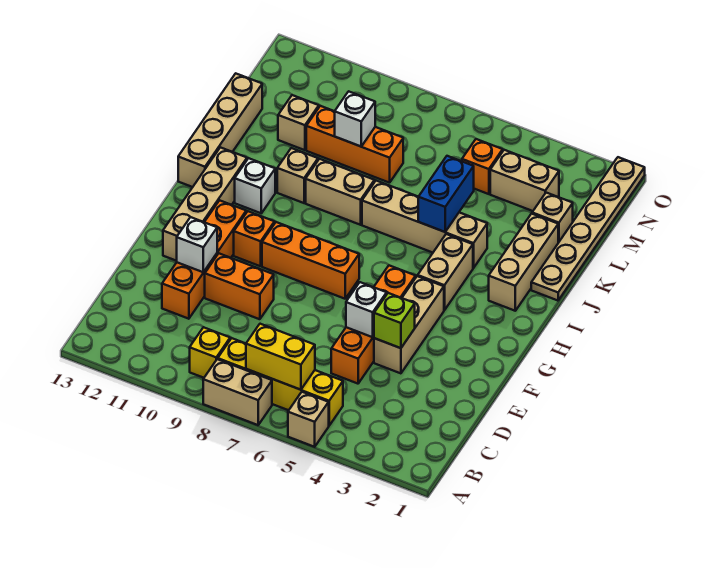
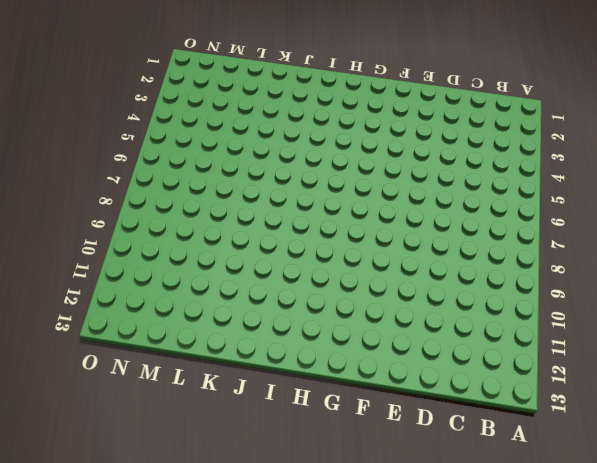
none -> tan brick A5 level 1
none -> tan brick A7:A8 level 1
none -> yellow brick B5:B8 level 1
none -> yellow brick B9 level 1

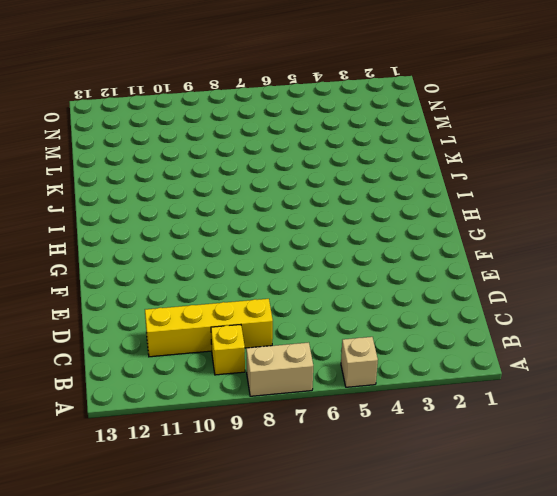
yellow brick C8:C11 level 1 -> yellow brick B5:B8 level 1
none -> orange brick D5:G5 level 1
none -> orange brick D11:G11 level 1
none -> tan brick E4:G4 level 1
none -> orange brick E9:E10 level 1

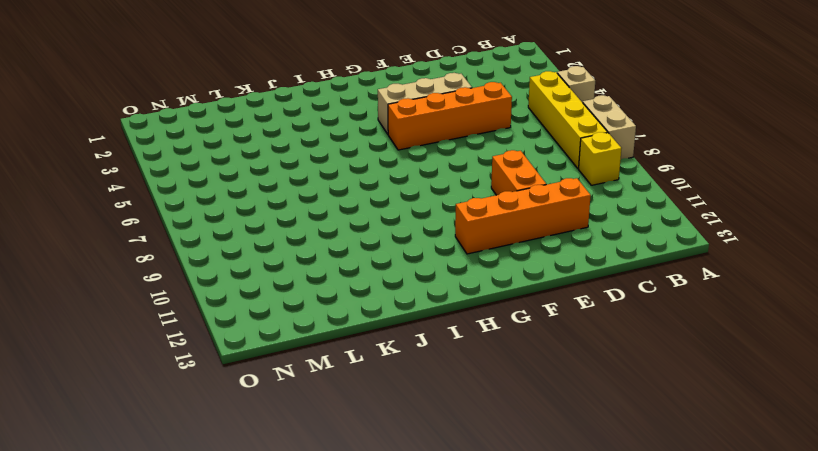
none -> tan brick F12:I12 level 1
none -> orange brick G7:G9 level 1
none -> orange brick G10 level 1
none -> tan brick H4:I4 level 1

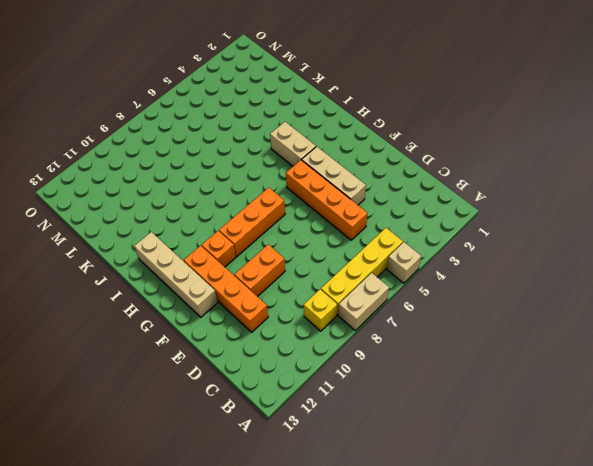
none -> tan brick I2:K2 level 1
none -> white brick I11 level 1
none -> tan brick I13:L13 level 1
none -> tan plate J1:O1 level 1

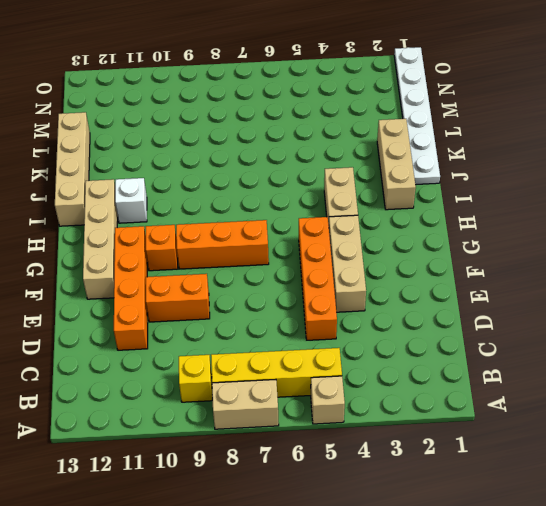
white plate J1:O1 level 1 -> tan plate J1:O1 level 1
none -> tan brick J4:J7 level 1
none -> tan brick J8:J9 level 1
none -> tan brick J10 level 1
none -> tan brick L2 level 1

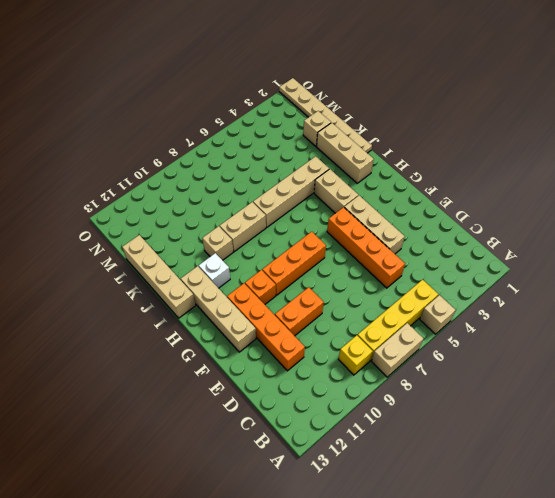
none -> orange brick L8:L10 level 1
none -> tan brick L11 level 1
none -> tan brick M3:M4 level 1
none -> orange brick M5 level 1

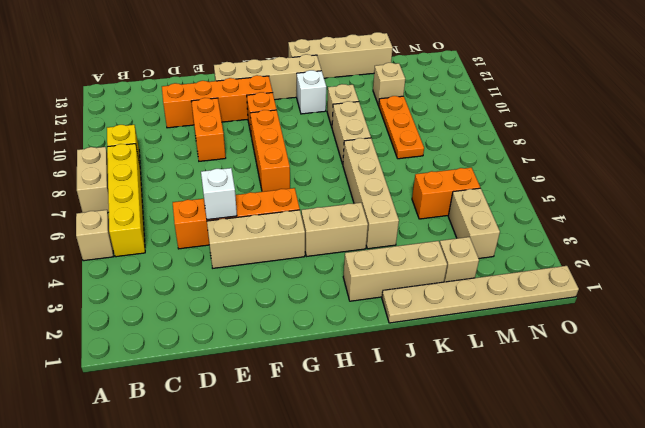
orange brick L5:M5 level 1 -> orange brick M5 level 1
orange plate L8:L10 level 1 -> orange brick L8:L10 level 1
none -> yellow brick B6:B7 level 2
none -> lime brick E4 level 2
none -> white brick E11 level 2
none -> blue brick J5:K5 level 2

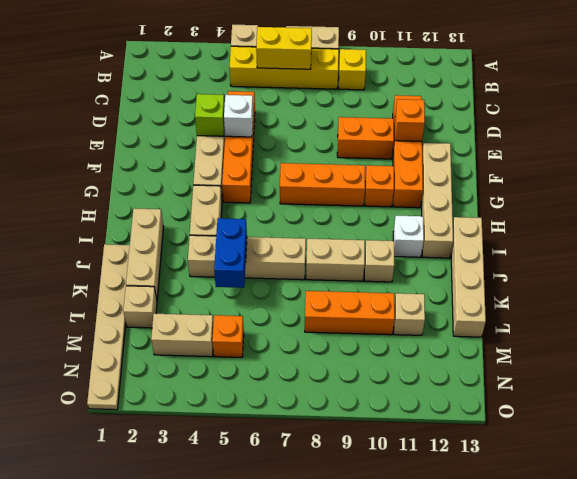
orange brick E11 level 2 -> white brick E11 level 2
none -> white brick L9 level 2

